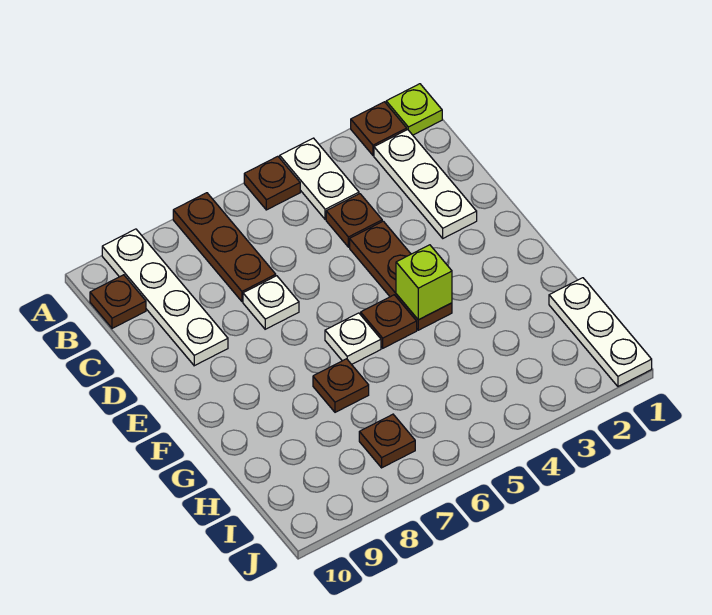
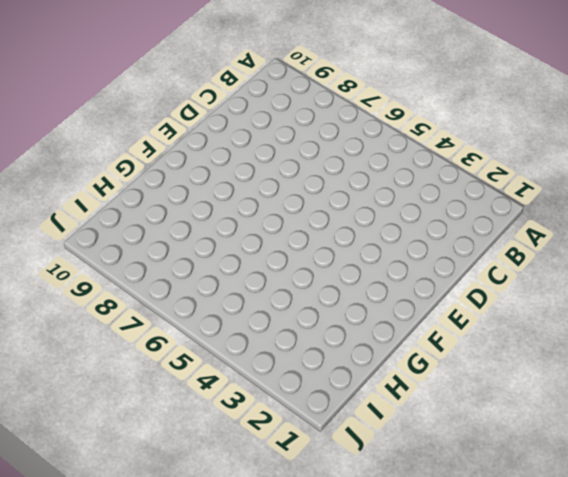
none -> lime plate A1 level 1
none -> brown plate A2 level 1
none -> white plate A4:B4 level 1

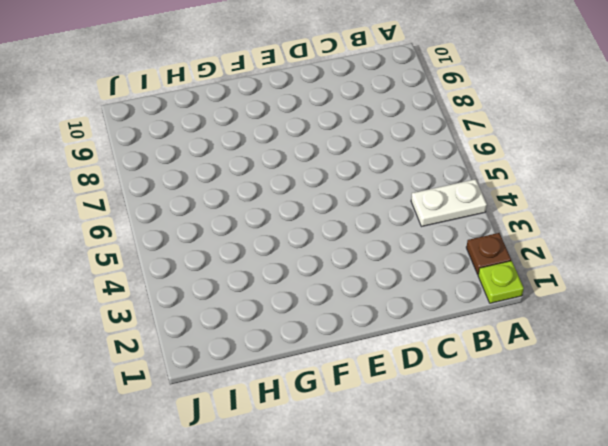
none -> brown plate A5 level 1
none -> brown plate A7:C7 level 1
none -> white plate A9:D9 level 1

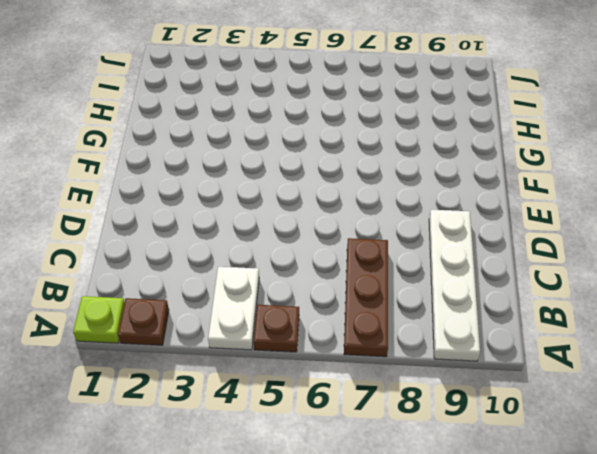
none -> white plate B2:D2 level 1
none -> brown plate B10 level 1
none -> brown plate C4 level 1

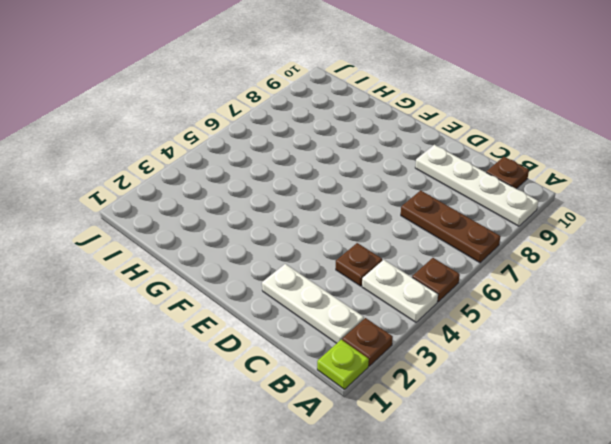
none -> brown plate D4:F4 level 1
none -> white plate D7 level 1
none -> brown plate F5 level 1

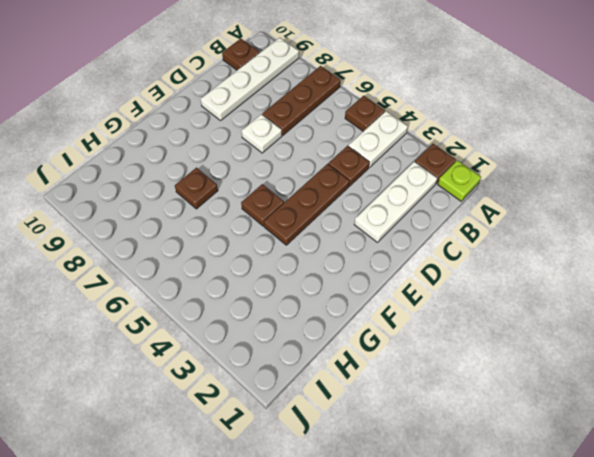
none -> white plate F6 level 1
none -> white plate H1:J1 level 1
none -> brown plate I7 level 1

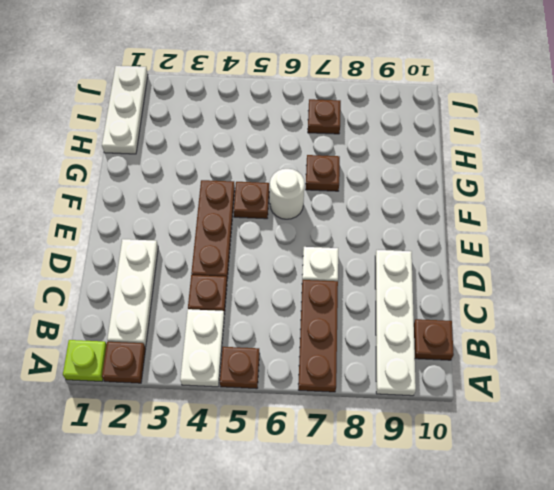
white round brick F6 level 1 -> white plate F6 level 1
none -> lime brick F4 level 2

